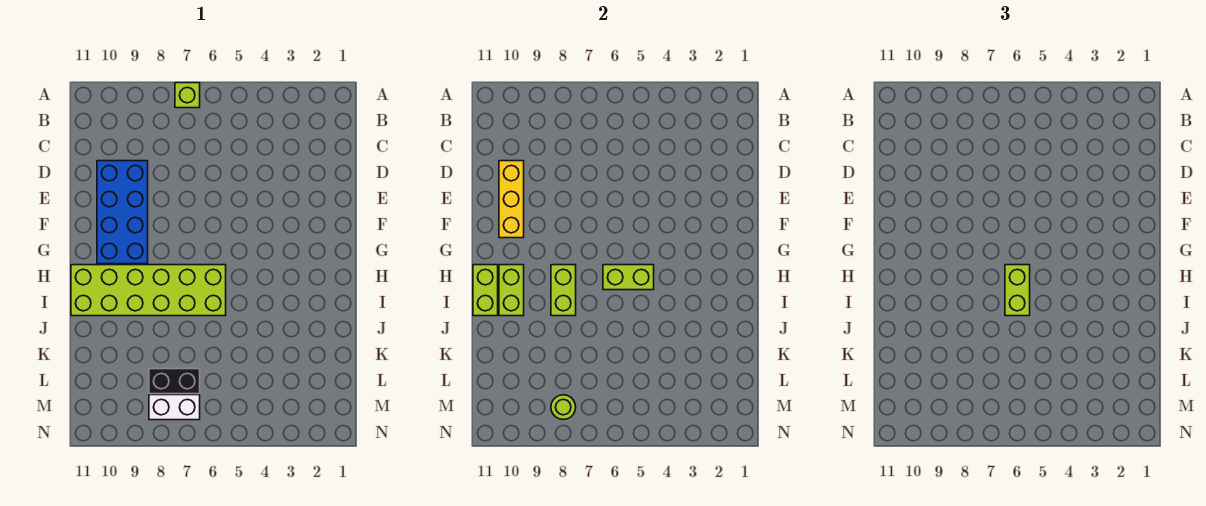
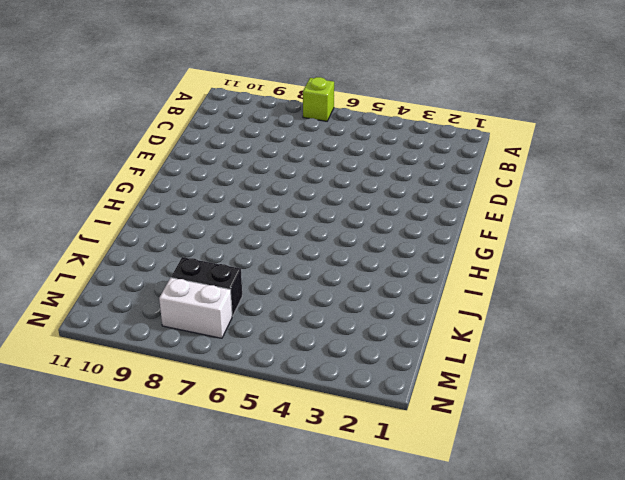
none -> blue brick D9:G10 level 1
none -> lime brick H6:I11 level 1
none -> yellow brick D10:F10 level 2

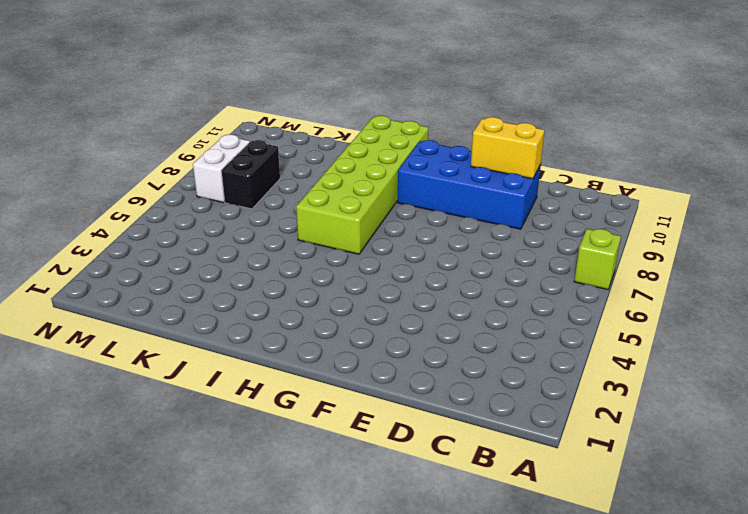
yellow brick D10:E10 level 2 -> yellow brick D10:F10 level 2
none -> lime brick H5:H6 level 2
none -> lime brick H8:I8 level 2
none -> lime brick H10:I10 level 2

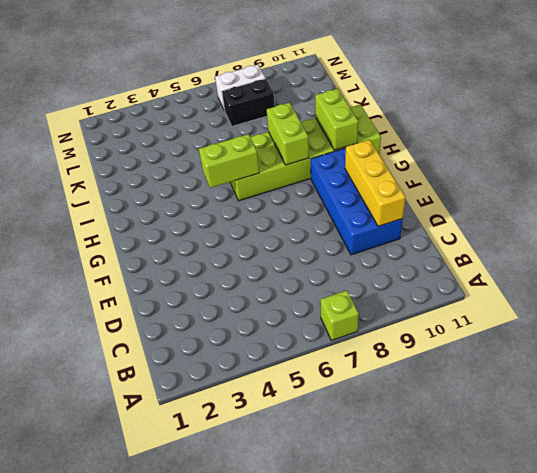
none -> lime brick H11:I11 level 2
none -> lime round brick M8 level 2
none -> lime brick H6:I6 level 3

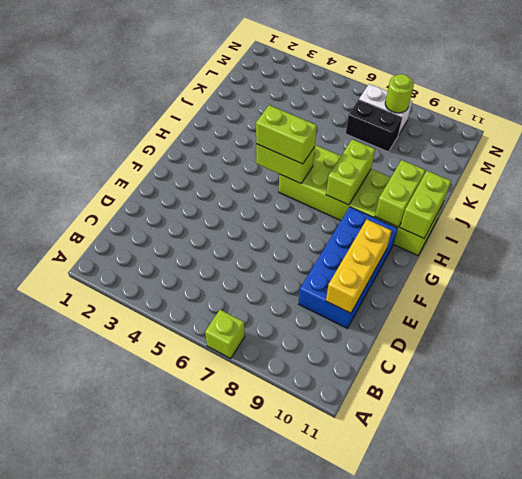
lime brick H5:H6 level 3 -> lime brick H6:I6 level 3

